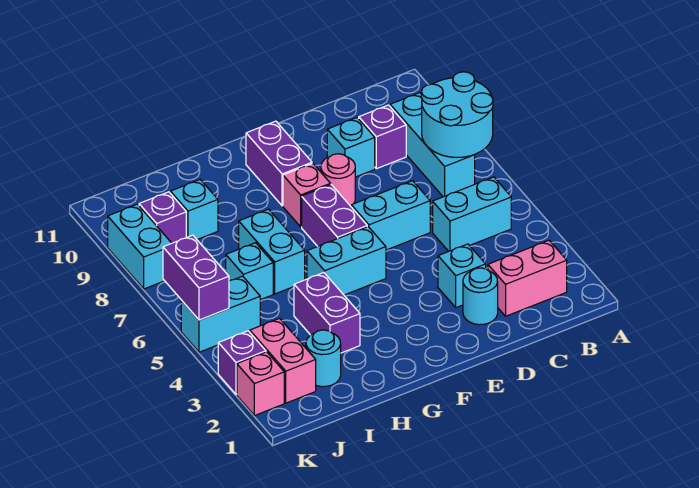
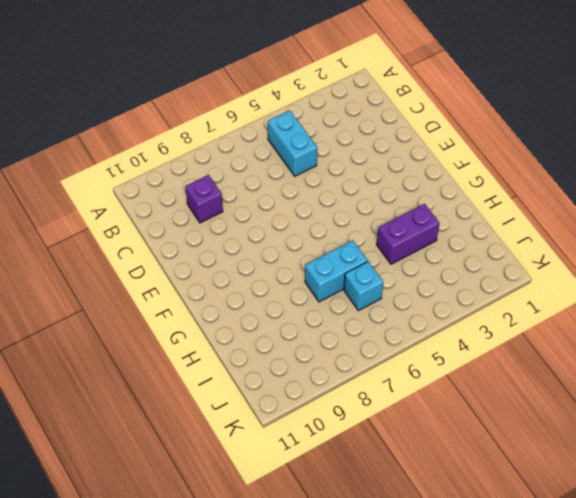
none -> pink brick B2:C2 level 1
none -> cyan brick B7:B9 level 1
none -> cyan round brick D2 level 1

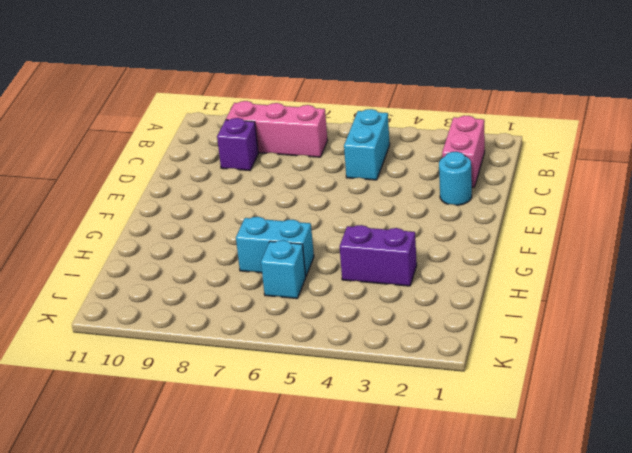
pink brick B7:B9 level 1 -> cyan brick B7:B9 level 1
none -> cyan brick D3 level 1
none -> cyan brick D6:E6 level 1
none -> cyan brick D9 level 1

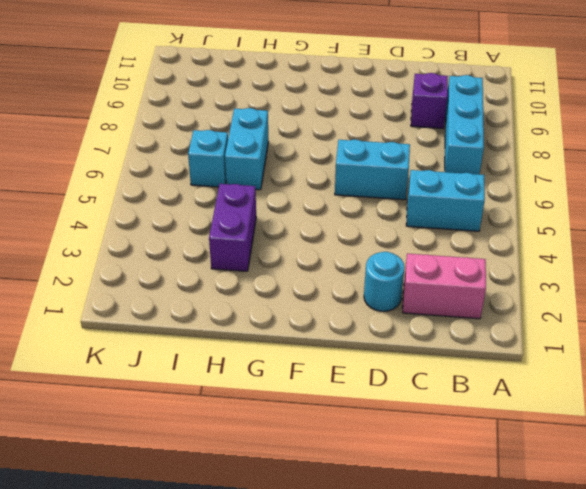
none -> cyan brick D3 level 1
none -> cyan brick D9 level 1
none -> pink round brick E8 level 1

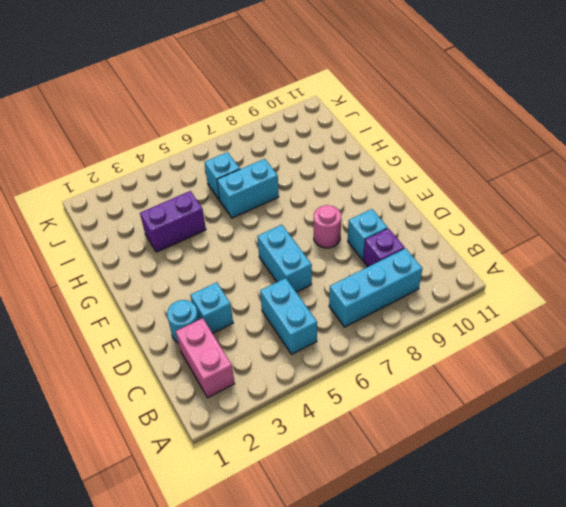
none -> cyan brick F5:G5 level 1
none -> purple brick F6:F7 level 1
none -> pink brick F8 level 1

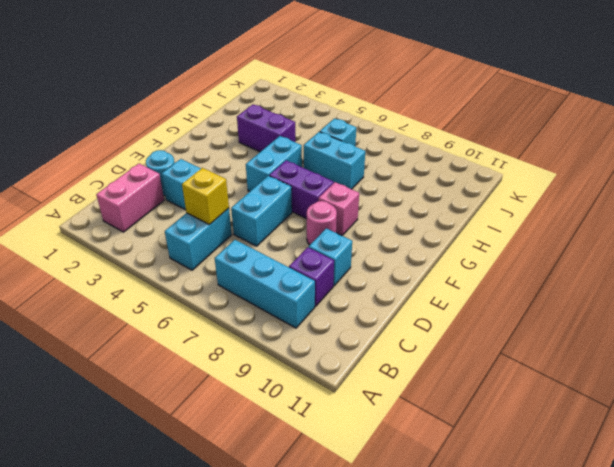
yellow brick C5 level 2 -> none
none -> purple brick F9:F10 level 1
none -> cyan round brick I2 level 1
none -> cyan brick I9 level 1

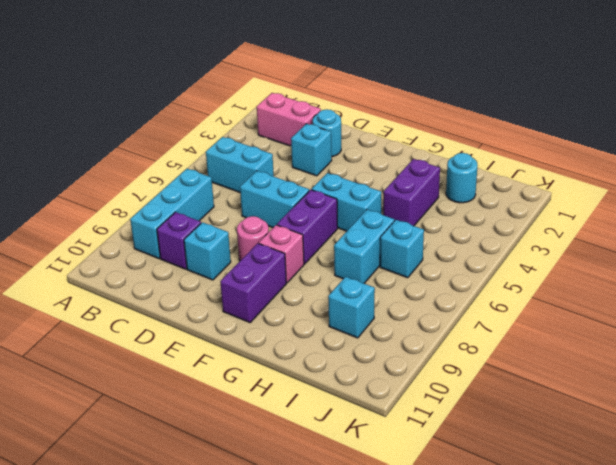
none -> pink brick J2:J3 level 1
none -> cyan brick J5:K5 level 1
none -> purple brick J9 level 1

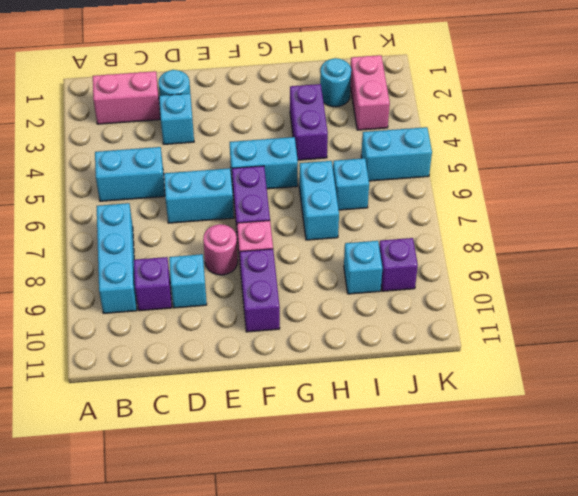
none -> pink brick K2 level 1
none -> purple brick K3 level 1
none -> cyan brick K8:K9 level 1

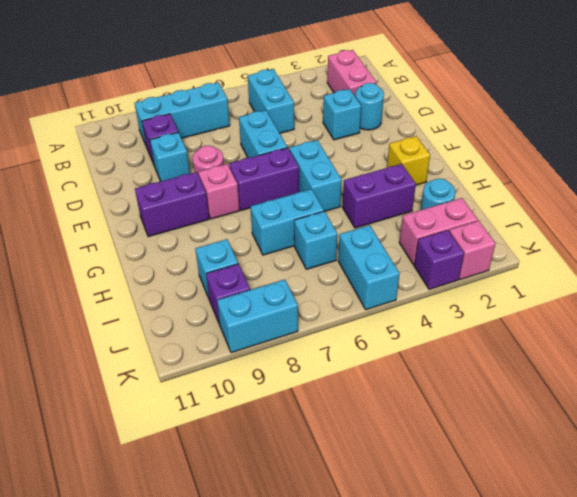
yellow brick G2 level 1 -> none
none -> cyan round brick A7:B8 level 2
none -> purple brick K5:K6 level 2

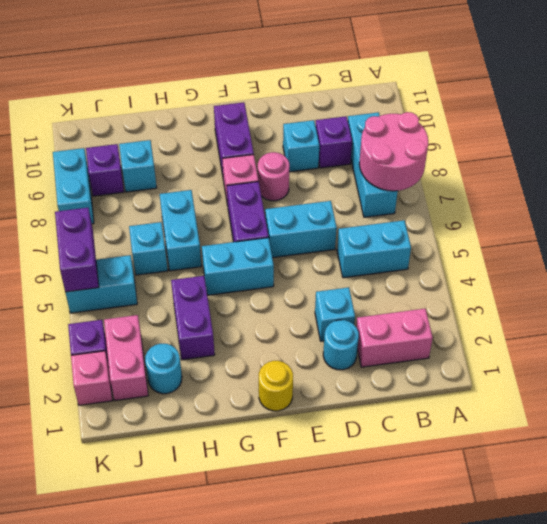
pink round brick A7:B8 level 2 -> cyan round brick A7:B8 level 2
yellow round brick F1 level 1 -> none

